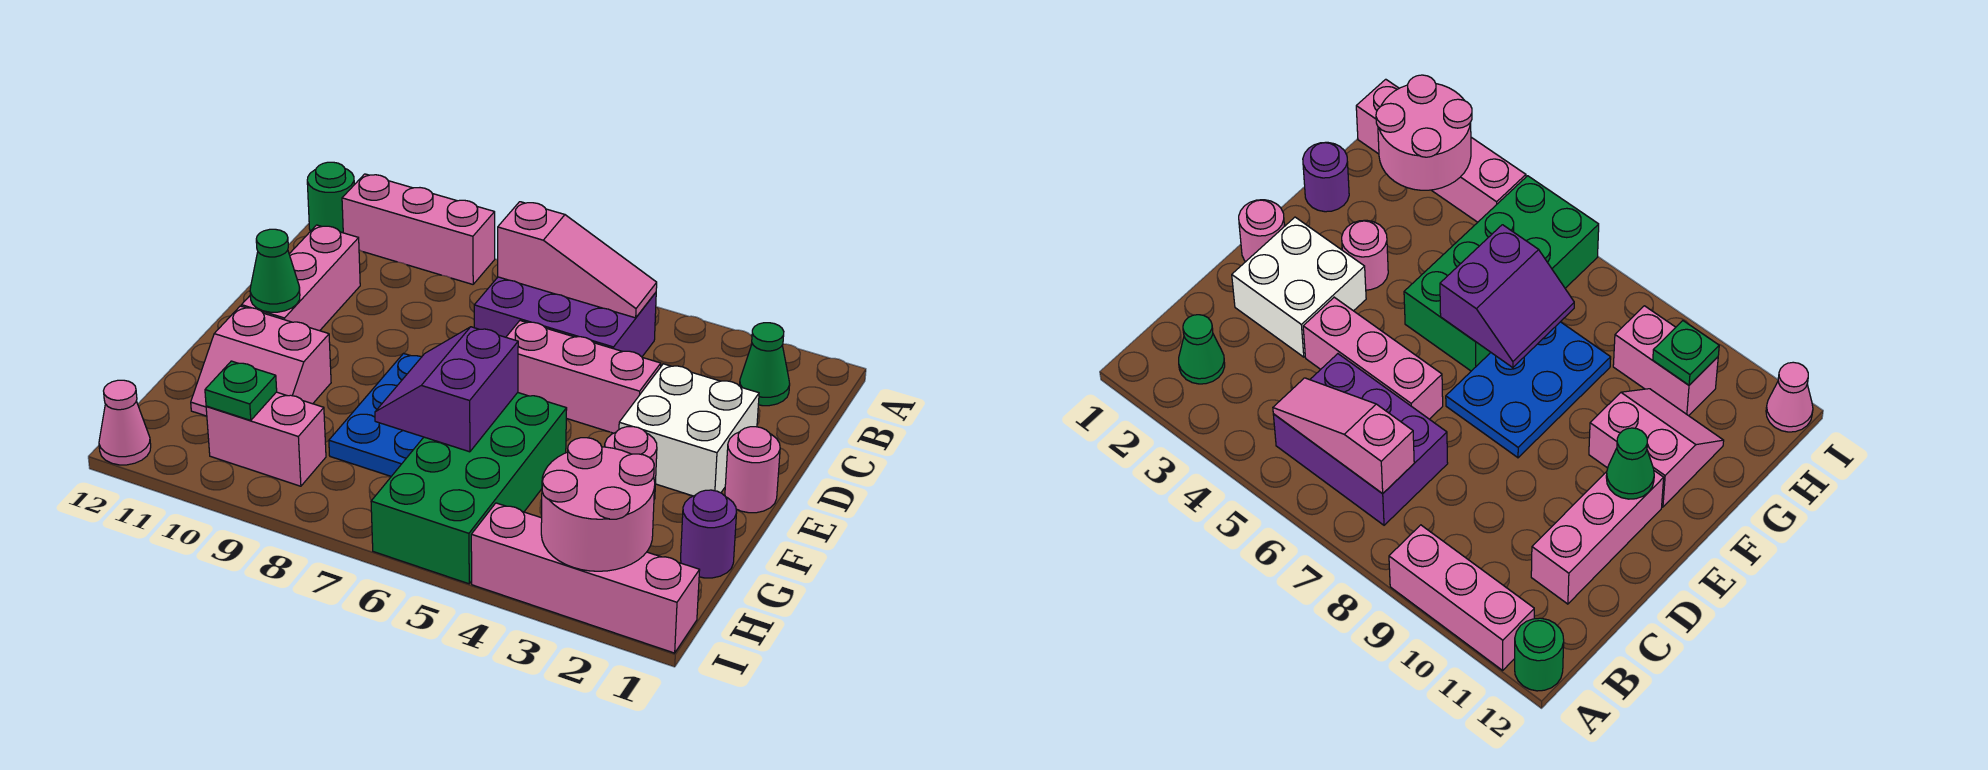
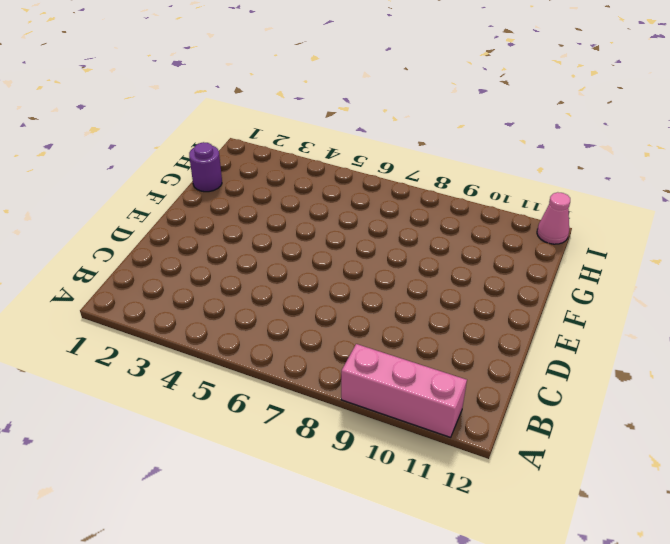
none -> green round brick A12 level 1
none -> green cone B2 level 1
none -> purple brick B5:C7 level 1

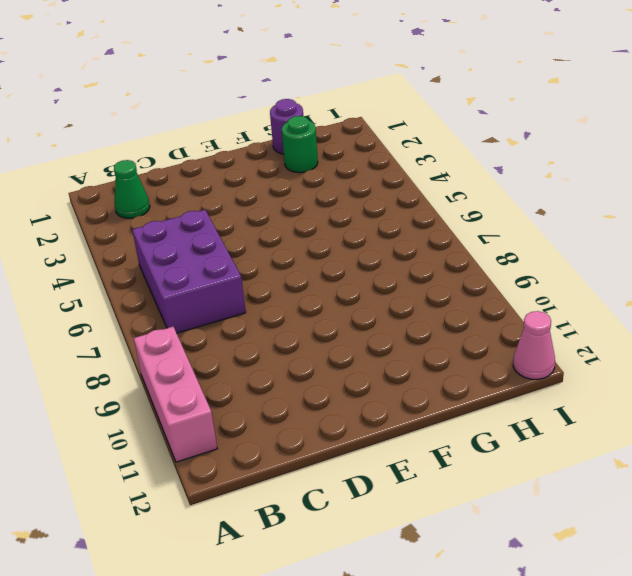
green round brick G2 level 1 -> green round brick A12 level 1
none -> pink brick C11:E11 level 1
none -> white brick D2:E3 level 1
none -> pink brick D4:D6 level 1

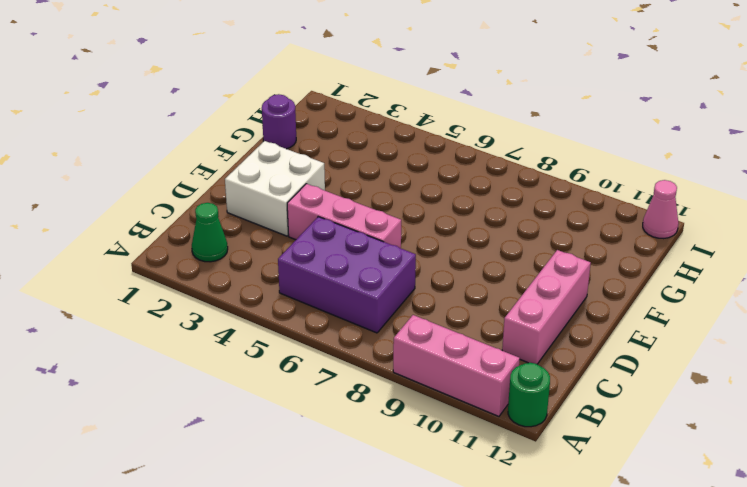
none -> pink round brick E1 level 1
none -> blue plate E7:G8 level 1
none -> pink round brick F3 level 1

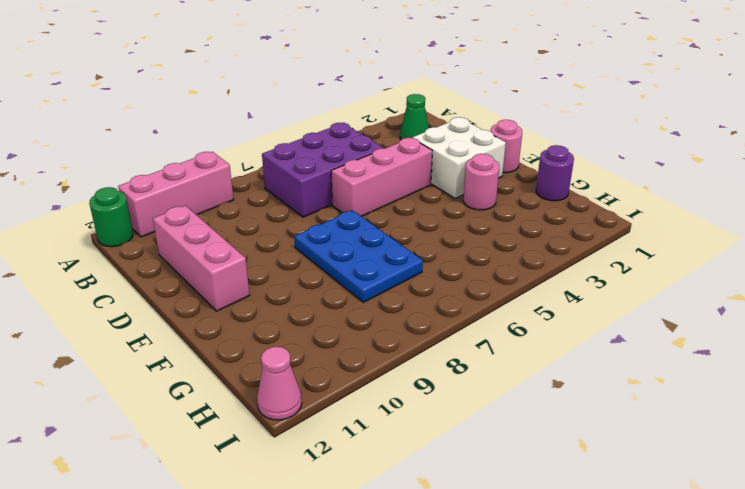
none -> green brick F5:I6 level 1
none -> pink slope F10:G11 level 1 top F
none -> pink brick H9:H10 level 1

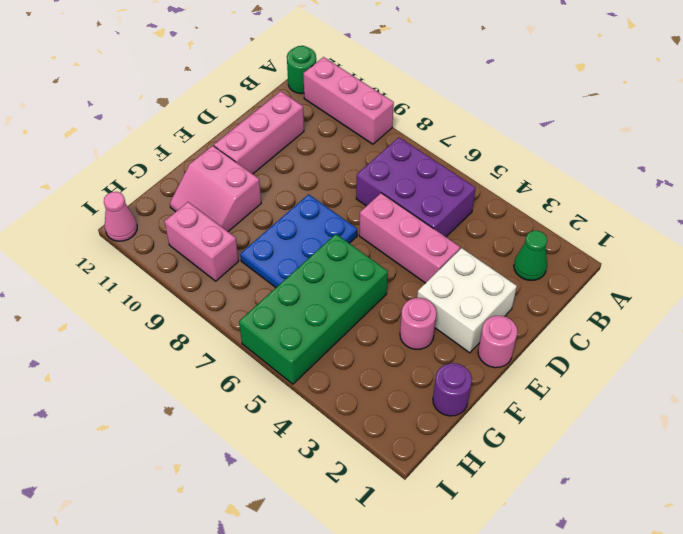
none -> pink brick I1:I4 level 1
none -> pink slope B5:B7 level 2 top 7
none -> green cone E11 level 2

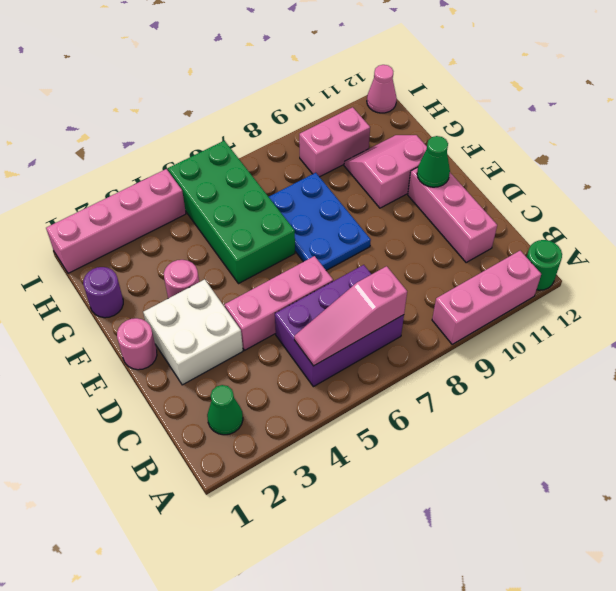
none -> purple slope F6:G7 level 2 top 6
none -> pink round brick H2:I3 level 2
none -> green plate H10 level 2

